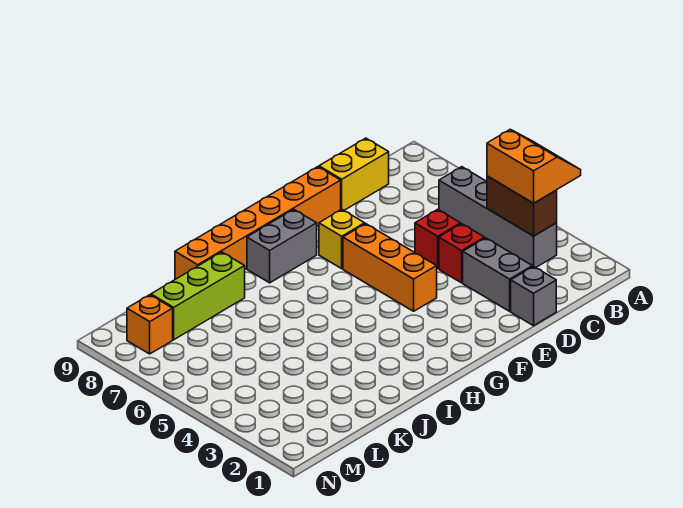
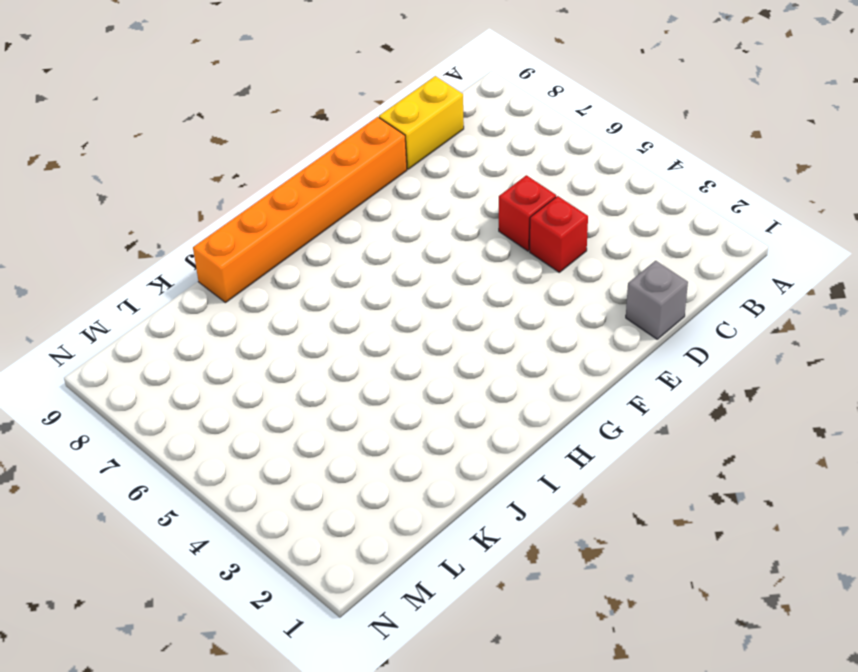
none -> grey brick B3:B6 level 1
none -> grey brick D2:D3 level 1
none -> orange brick F4:F6 level 1

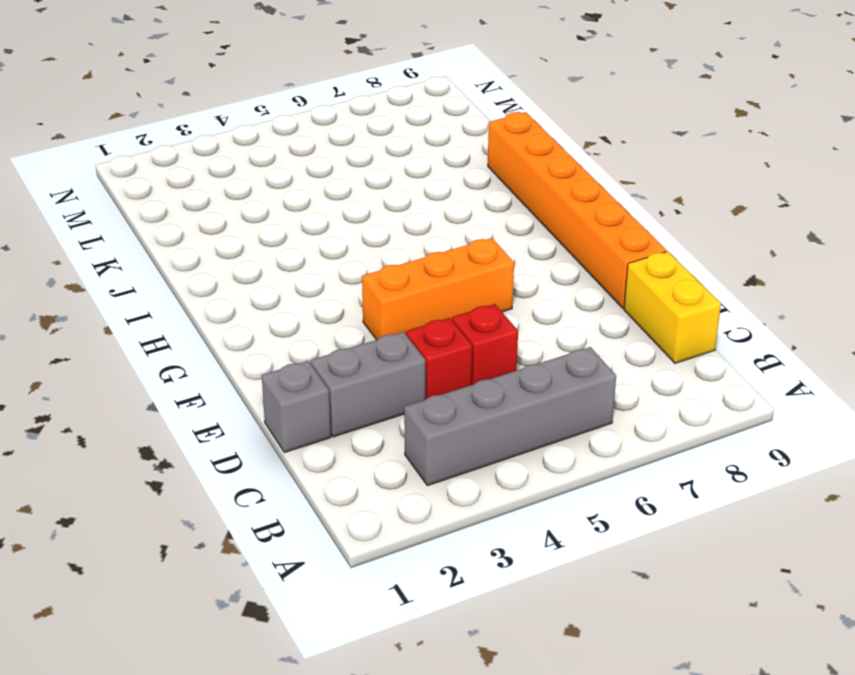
none -> yellow brick F7 level 1
none -> grey brick G8:H8 level 1
none -> lime brick J8:L8 level 1

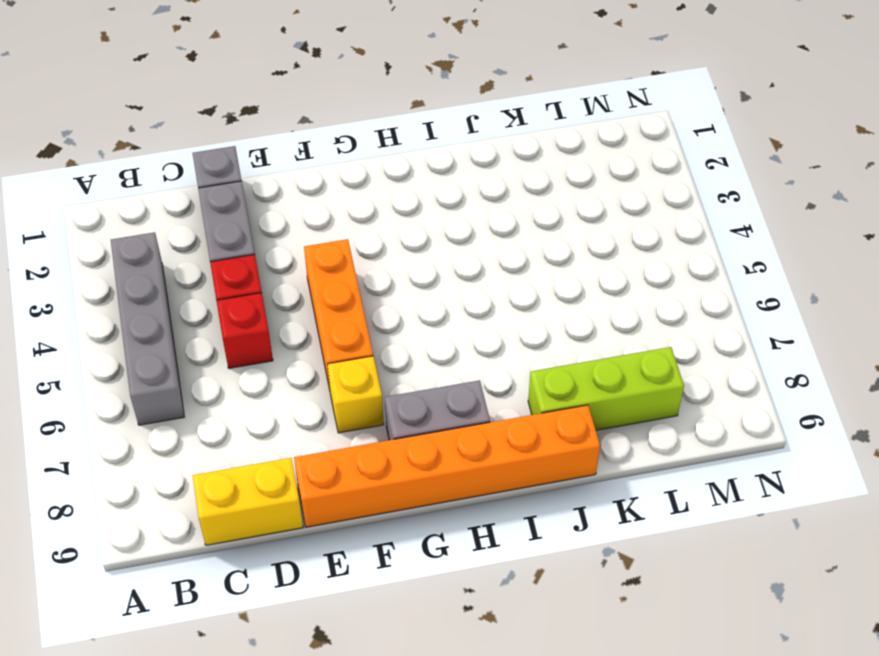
none -> orange brick M8 level 1
none -> brown brick B3:B4 level 2
none -> orange slope A3:B4 level 3 top B

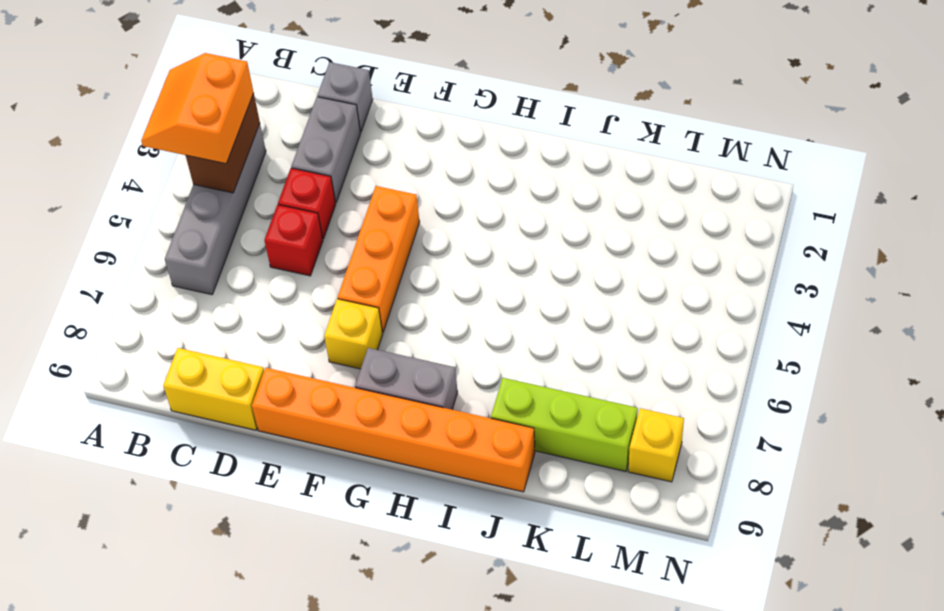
yellow brick M8 level 1 -> orange brick M8 level 1

